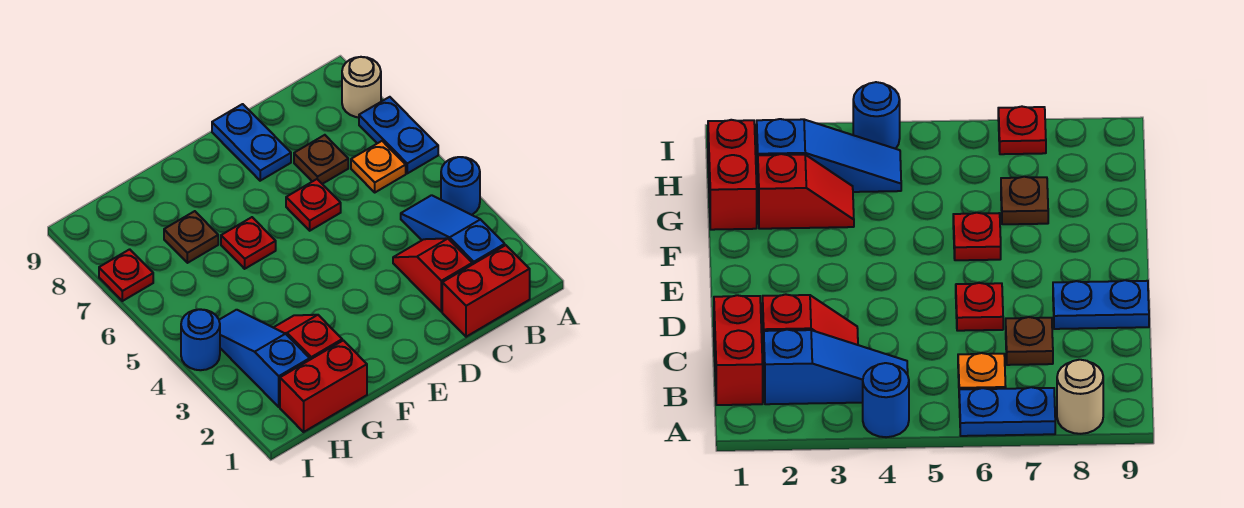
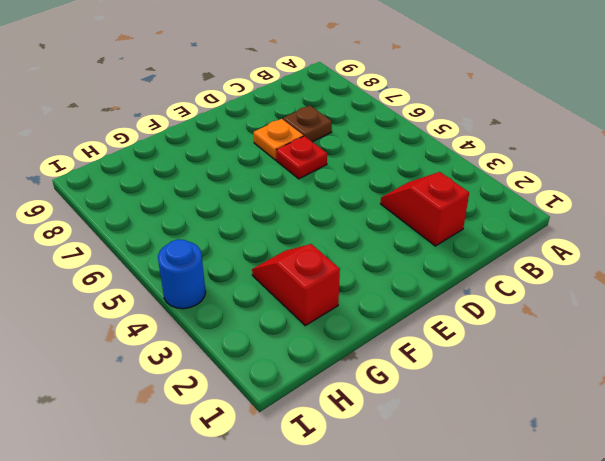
orange plate D7 level 1 -> orange plate B6 level 1
none -> blue round brick A4 level 1
none -> blue plate A6:A7 level 1
none -> tan round brick A8 level 1

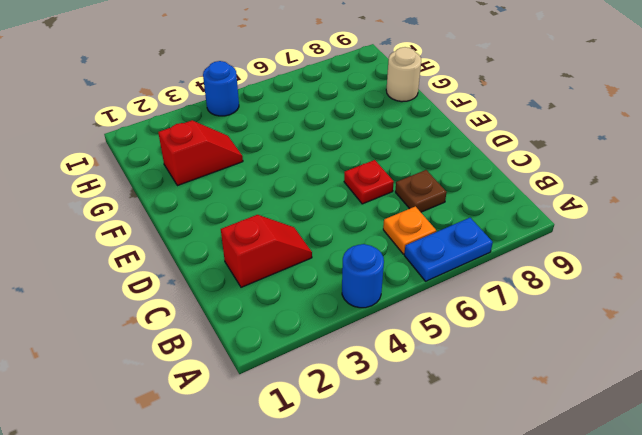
tan round brick G9 level 1 -> tan round brick A8 level 1
none -> red brick B1:C1 level 1
none -> blue slope B2:B4 level 1 top 2
none -> blue plate D8:D9 level 1

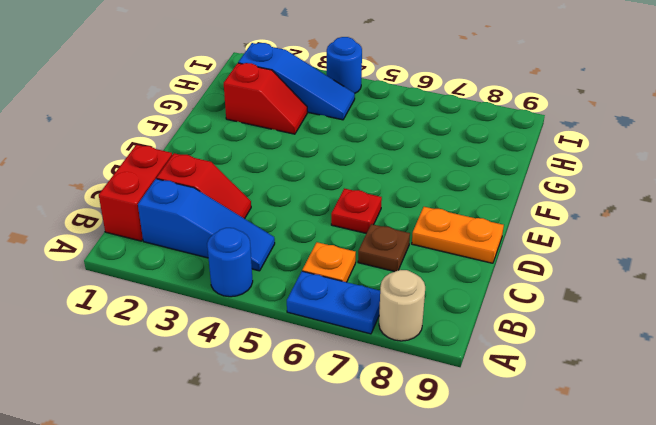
orange plate D8:D9 level 1 -> blue plate D8:D9 level 1
none -> red plate F6 level 1
none -> red brick G1:H1 level 1
none -> brown plate G7 level 1

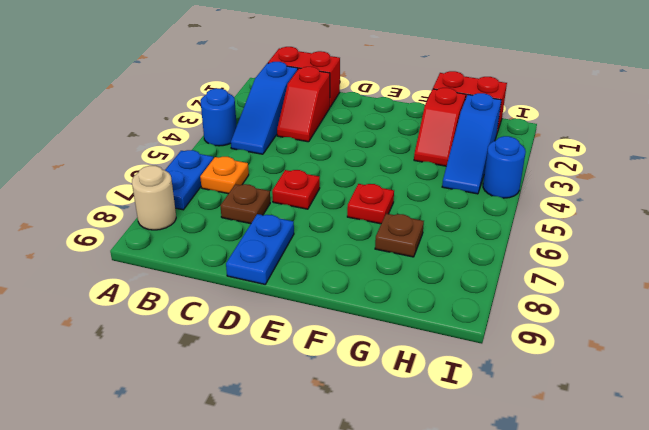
none -> red plate I7 level 1

